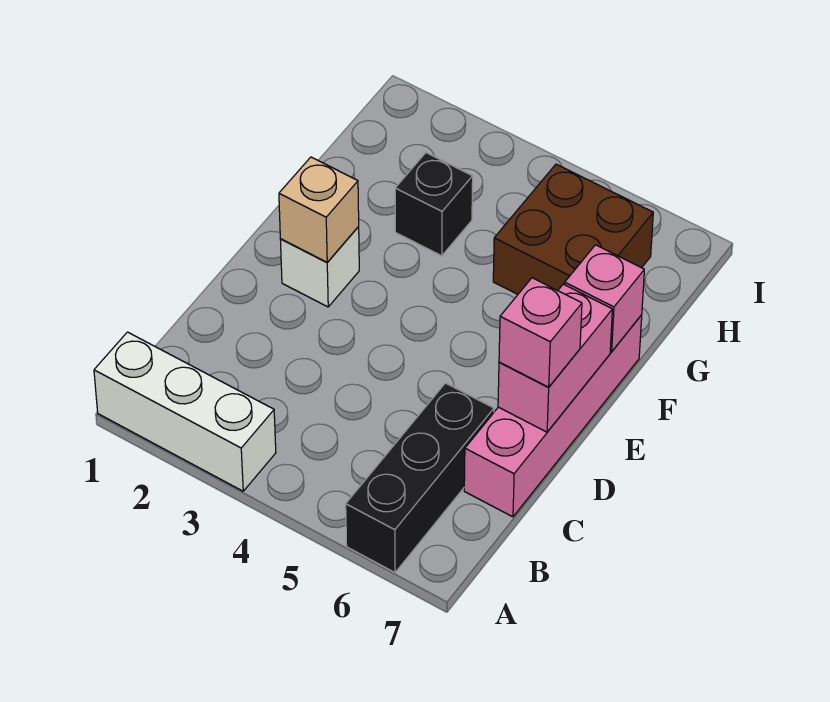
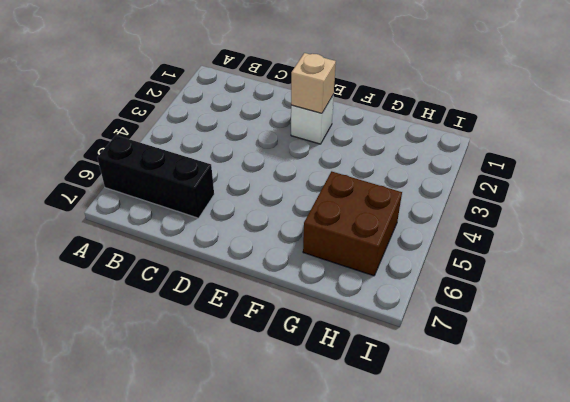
none -> white brick A1:A3 level 1
none -> pink brick C7:F7 level 1

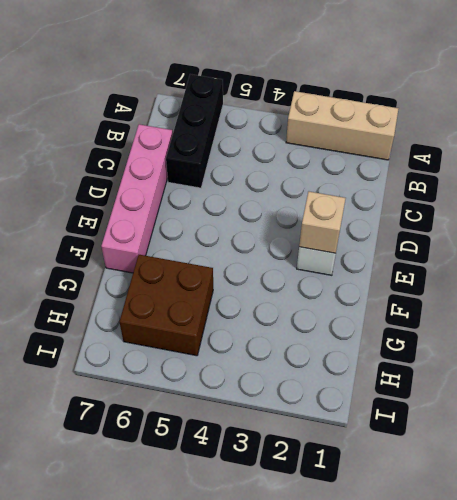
tan brick A1:A3 level 1 -> white brick A1:A3 level 1
none -> black brick G3 level 1
none -> pink brick D7:E7 level 2

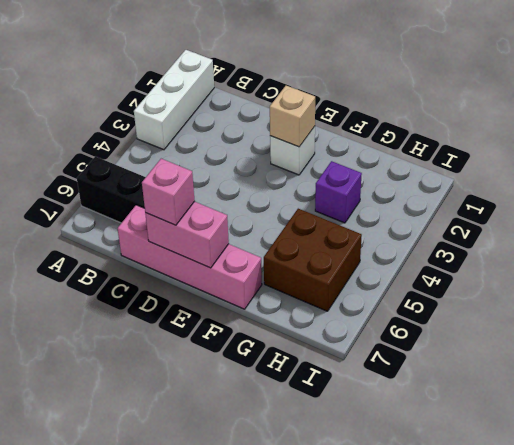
purple brick G3 level 1 -> black brick G3 level 1
none -> pink brick F7 level 2

